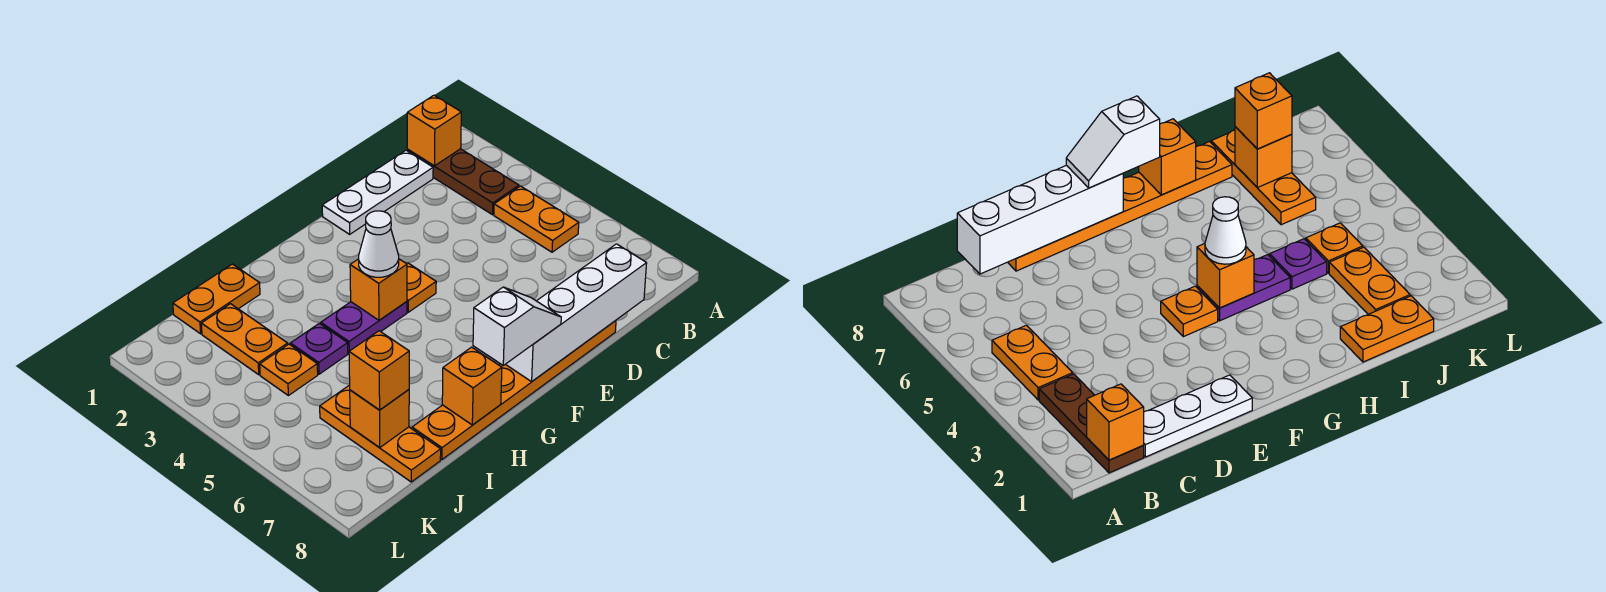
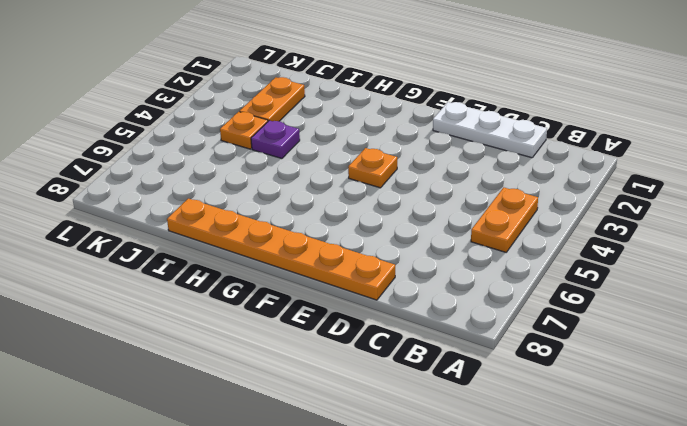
none -> brown plate B1:B3 level 1
none -> purple plate G4:H4 level 1
none -> orange plate I1:J1 level 1

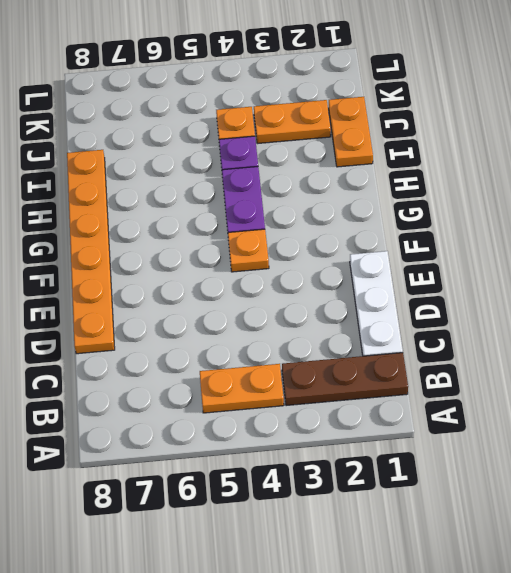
none -> orange plate J6:J8 level 1
none -> orange brick B1 level 2
none -> white brick C8:F8 level 2

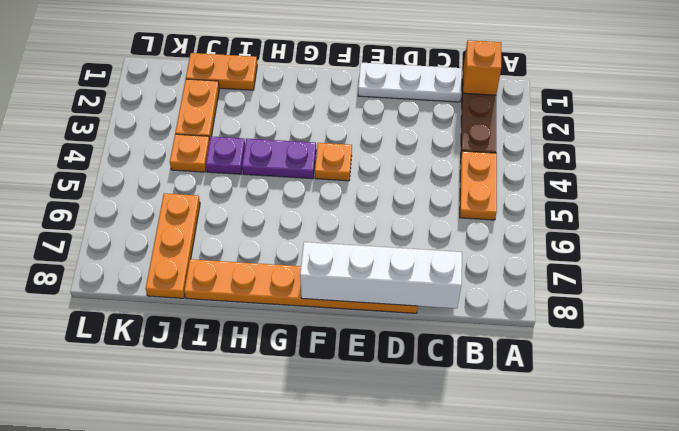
none -> orange brick G4 level 2
none -> orange brick H8 level 2
none -> orange brick J7 level 2

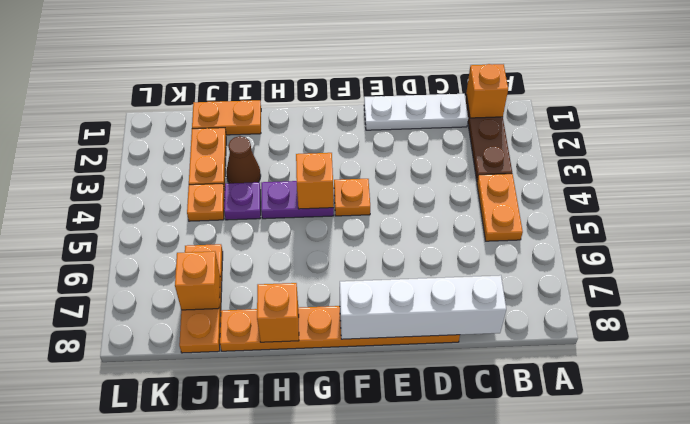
brown cone I3 level 1 -> none
none -> white slope F8:G8 level 3 top G
none -> white cone G4 level 3
none -> orange brick J7 level 3

